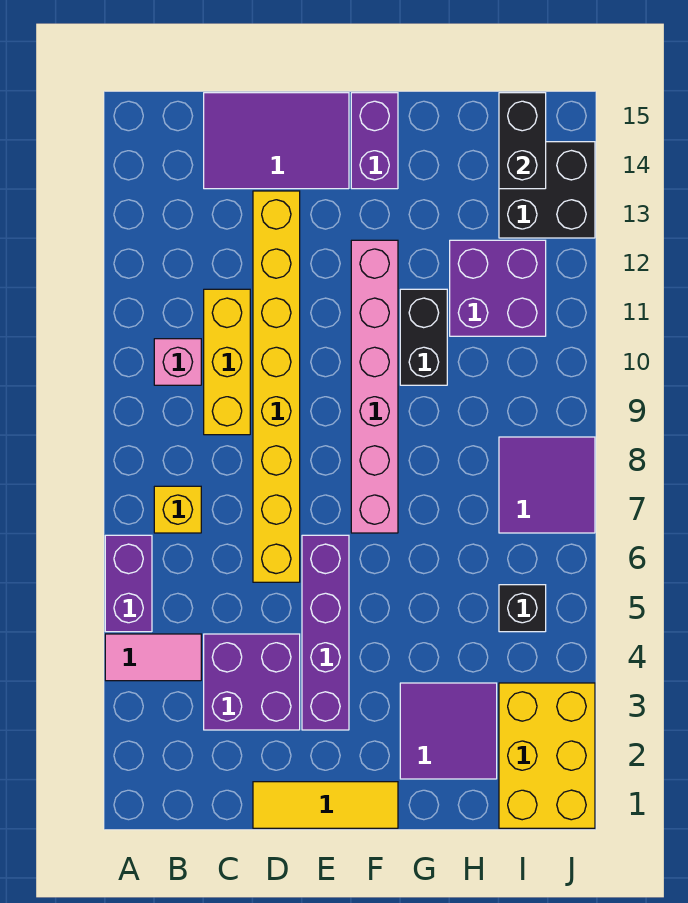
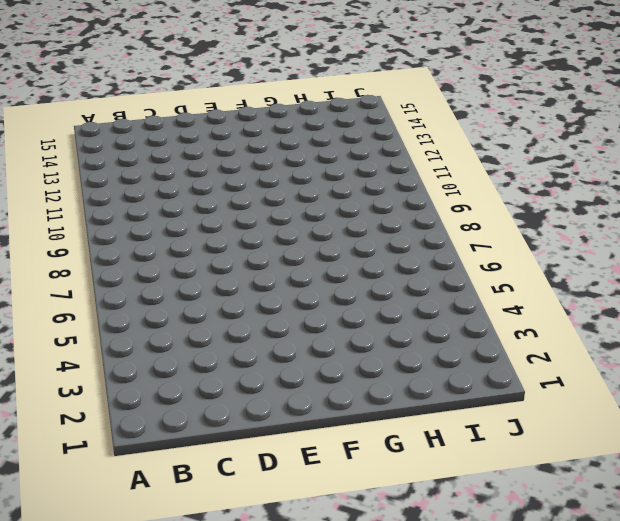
none -> pink tile A4:B4 level 1
none -> purple brick A5:A6 level 1
none -> yellow brick B7 level 1

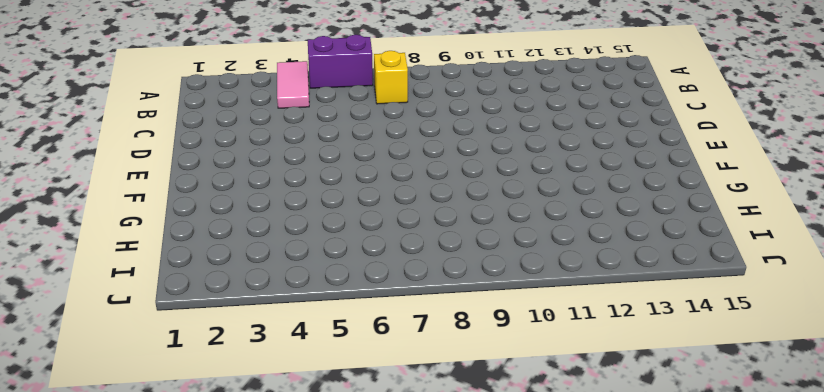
none -> pink brick B10 level 1
none -> purple brick C3:D4 level 1
none -> yellow brick C9:C11 level 1

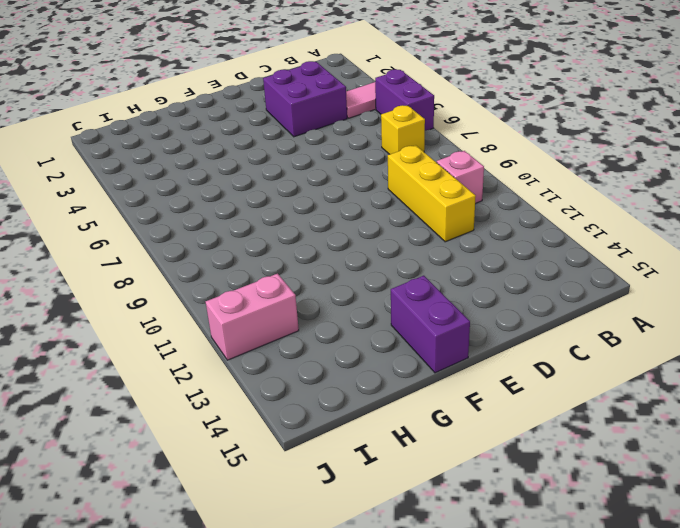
pink brick I12:J12 level 1 -> purple brick H11:I12 level 1
none -> purple tile C14:E15 level 1
none -> yellow tile D1:F1 level 1
none -> yellow brick D6:D13 level 1

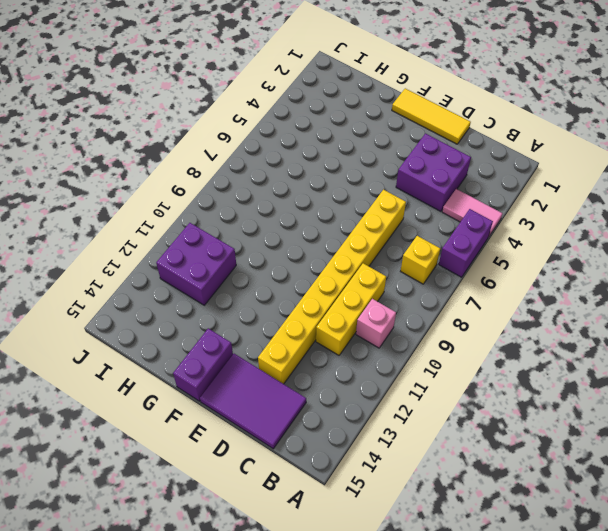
none -> purple brick E3:E6 level 1
none -> pink brick F7:F12 level 1
none -> purple tile G2:H3 level 1

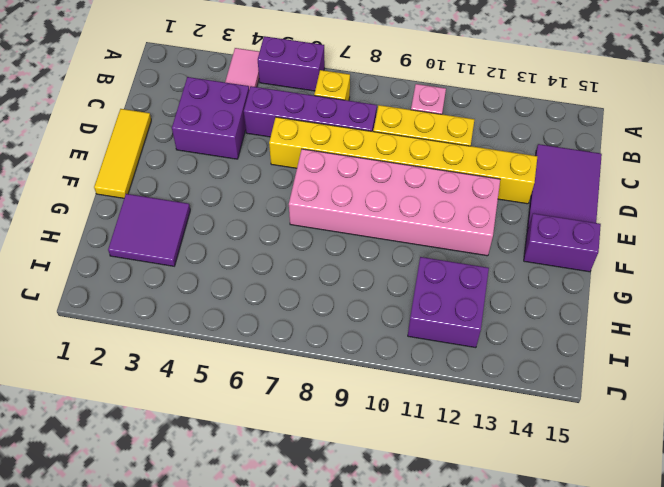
purple brick C5:C8 level 1 -> purple brick E3:E6 level 1
pink brick E7:F12 level 1 -> pink brick F7:F12 level 1
none -> black brick G10:G11 level 1
none -> yellow brick I1:J3 level 1
none -> black brick I5 level 1

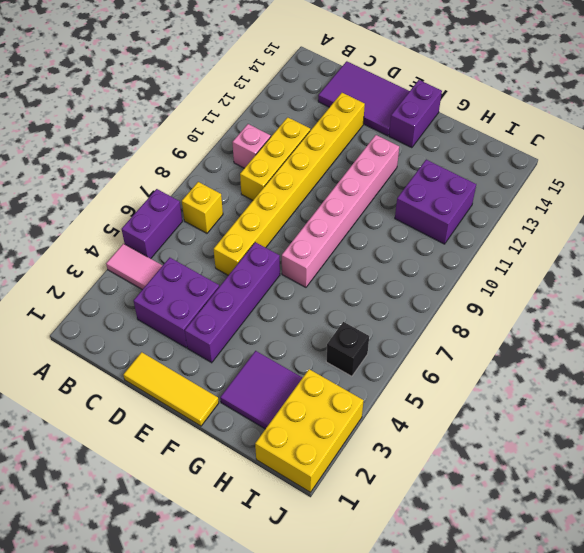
none -> black brick G10:G11 level 1
none -> purple tile I7:J8 level 1
none -> black brick I13:J14 level 1

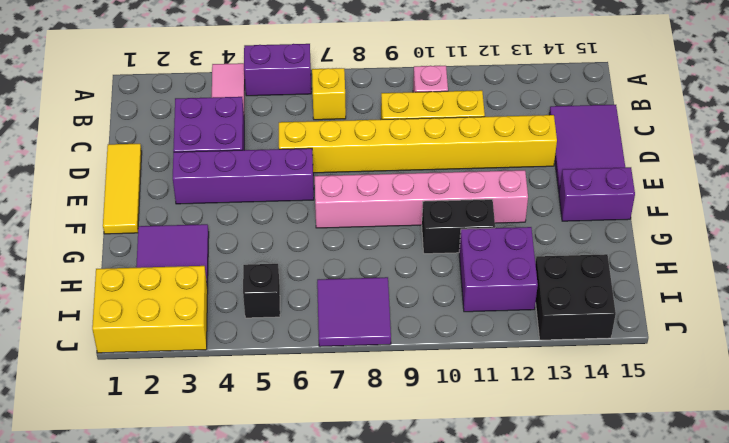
none -> black brick I14:I15 level 2

